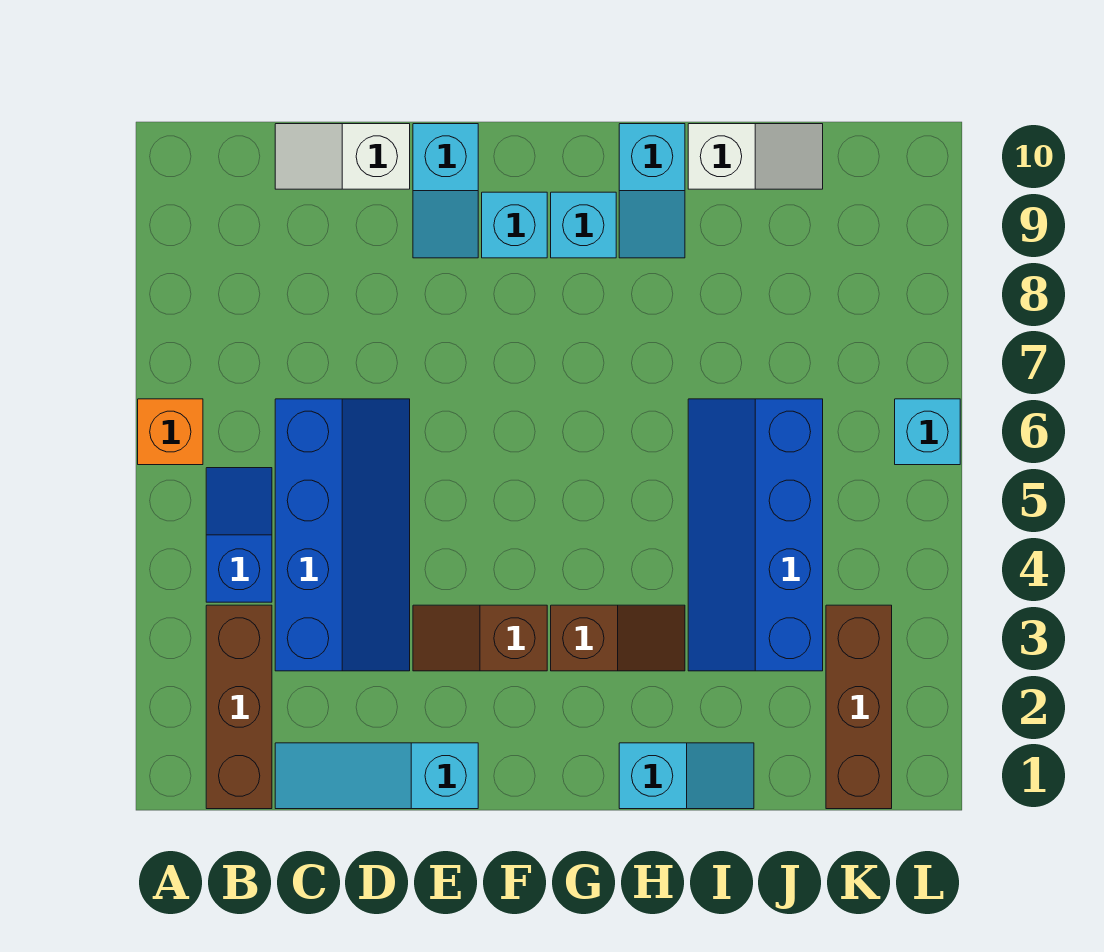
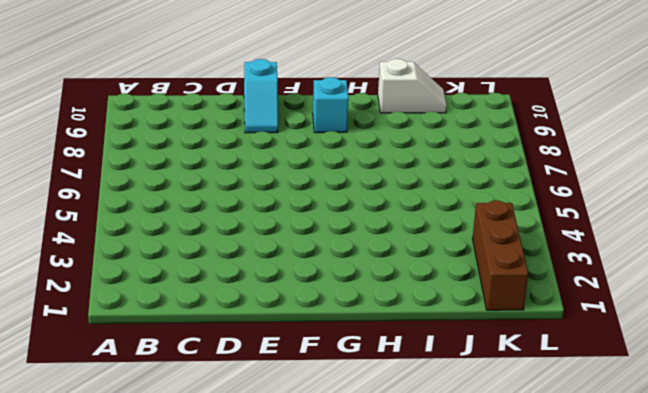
none -> orange brick A6 level 1
none -> brown brick B1:B3 level 1
none -> blue slope B4:B5 level 1 top 4

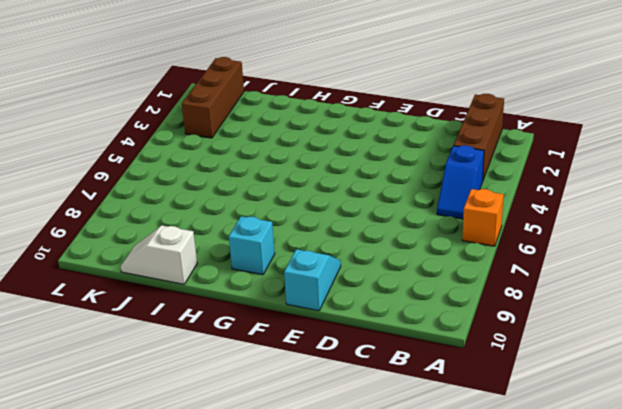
none -> cyan slope C1:E1 level 1 top E
none -> blue slope C3:D6 level 1 top C
none -> white slope C10:D10 level 1 top D

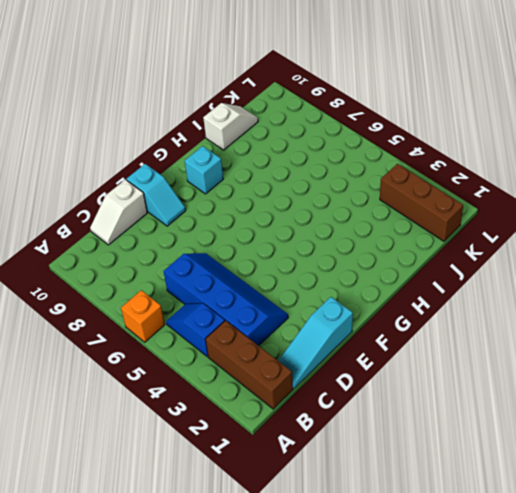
none -> brown slope E3:F3 level 1 top F
none -> cyan brick F9 level 1
none -> brown slope G3:H3 level 1 top G

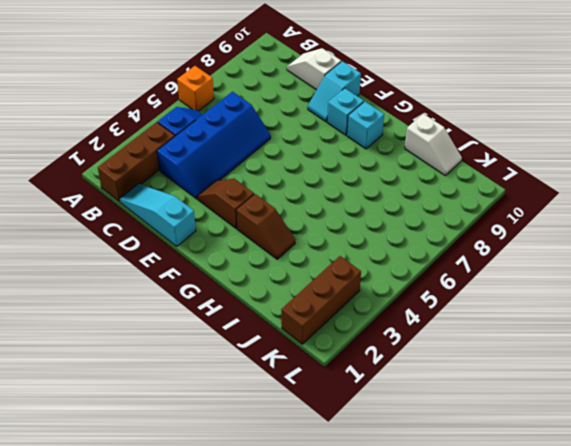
none -> cyan slope H1:I1 level 1 top H
none -> cyan slope H9:H10 level 1 top 10
none -> blue slope I3:J6 level 1 top J

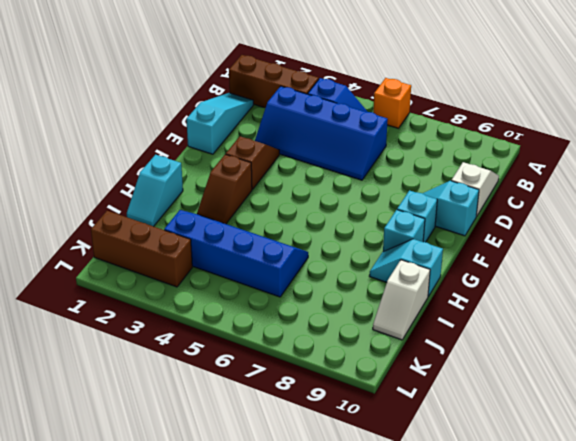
none -> cyan brick L6 level 1

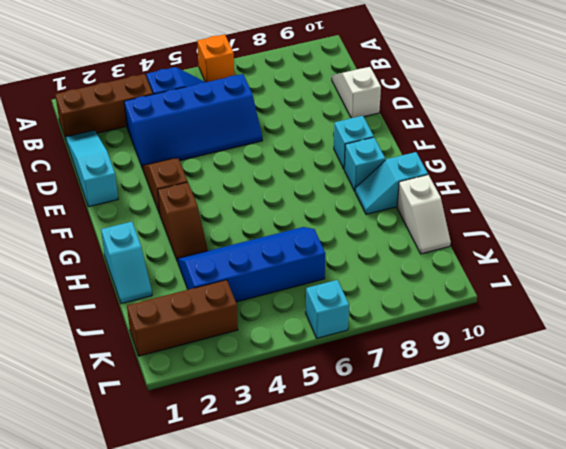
none -> cyan slope E9:E10 level 1 top 10

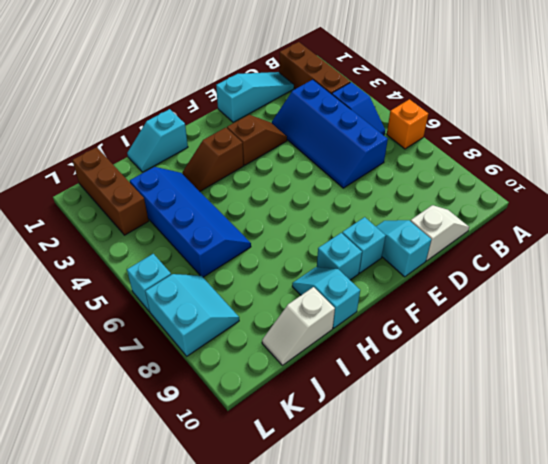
cyan slope K7:L8 level 1 top L -> none

